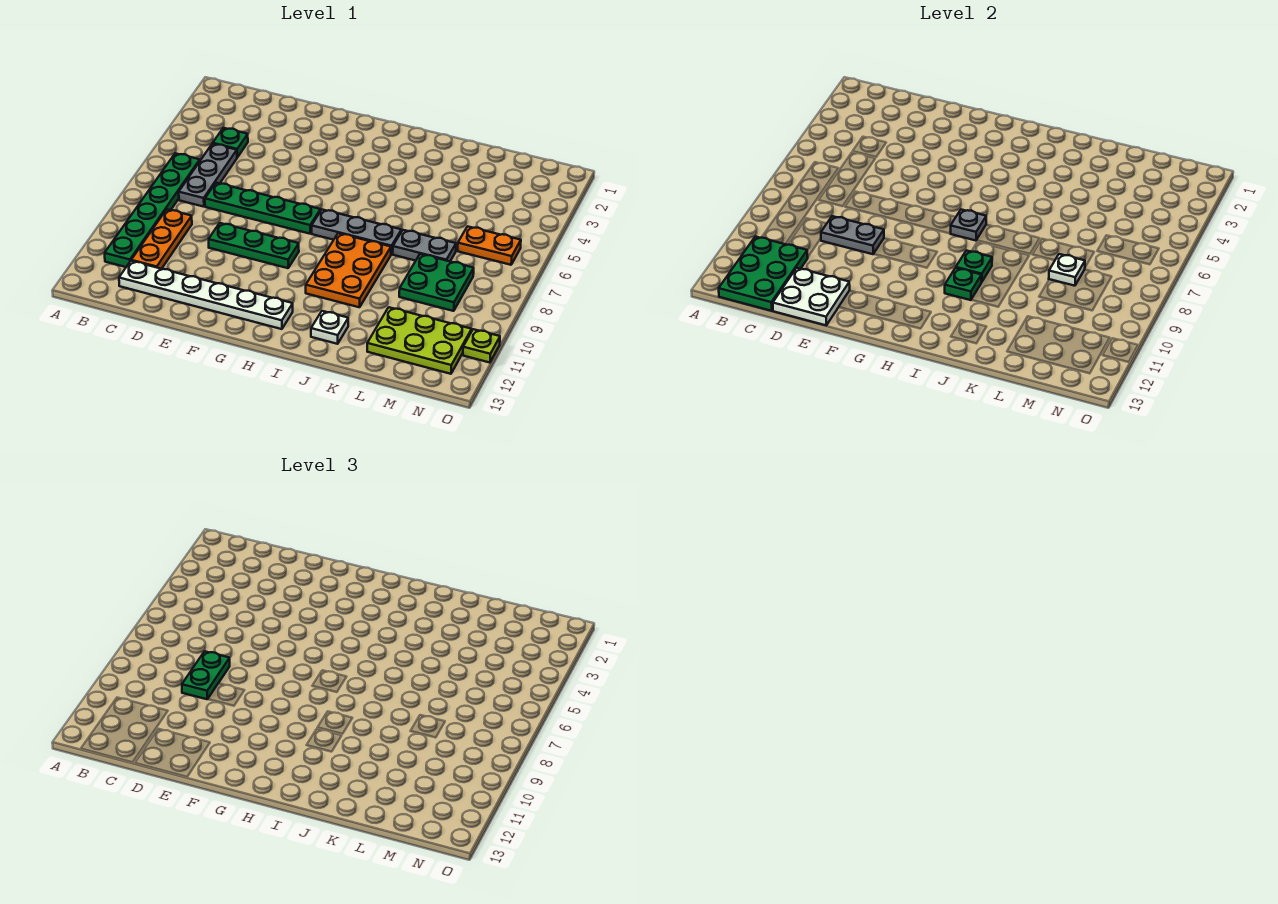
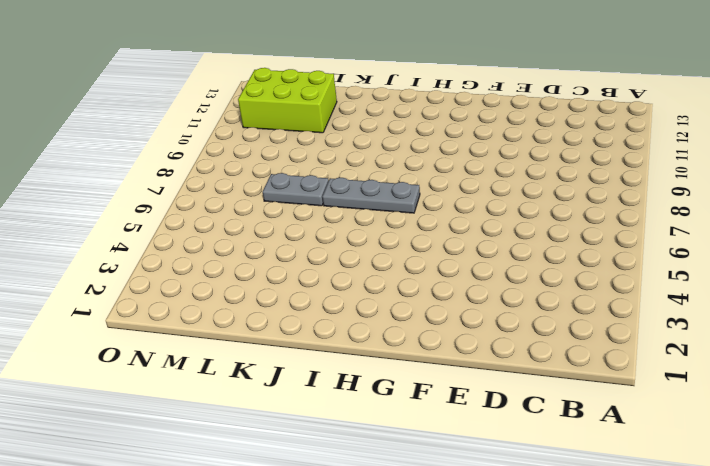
lime brick L11:N12 level 1 -> lime plate L11:N12 level 1
none -> green plate B6:B11 level 1
none -> green plate C4 level 1
none -> grey plate C5:C7 level 1

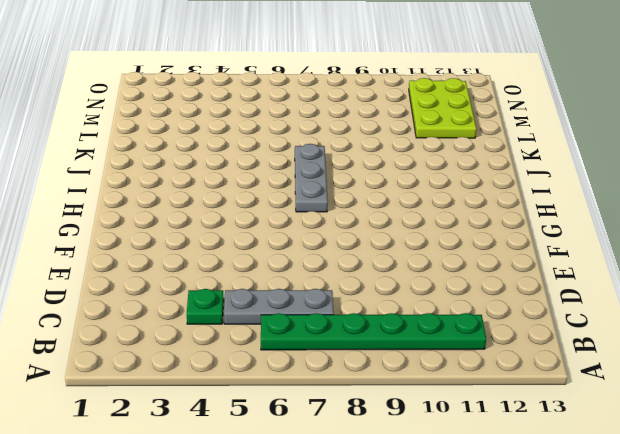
none -> orange plate C9:C11 level 1
none -> white plate C12:H12 level 1
none -> green plate D7:G7 level 1

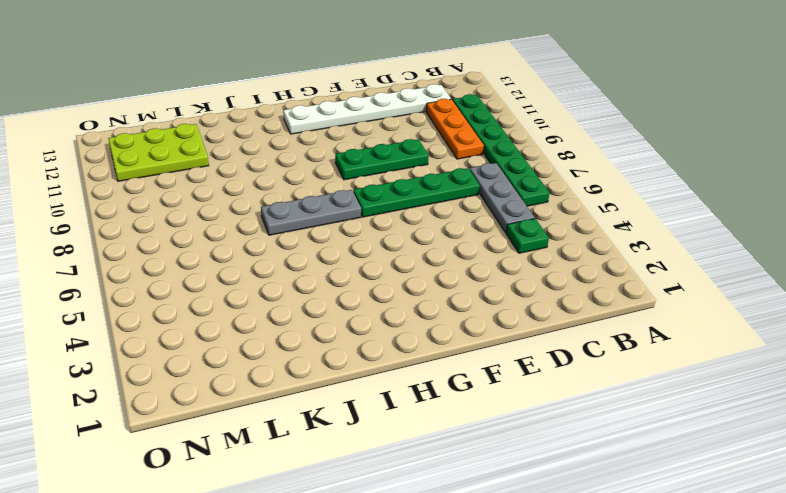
none -> orange plate I8:J10 level 1
none -> white plate J12 level 1
none -> grey plate K7:L7 level 1

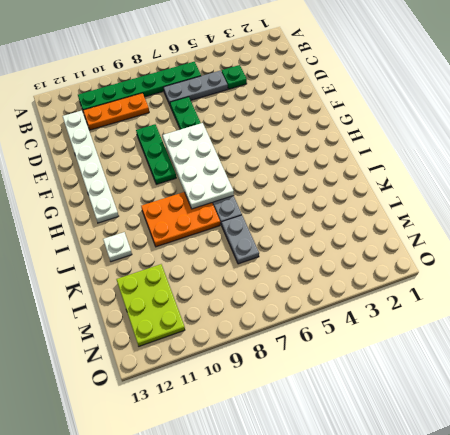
white plate F7:I8 level 2 -> grey plate H7 level 2
none -> green plate L8:M9 level 1
none -> orange plate M6:N6 level 1
none -> lime plate O11 level 1

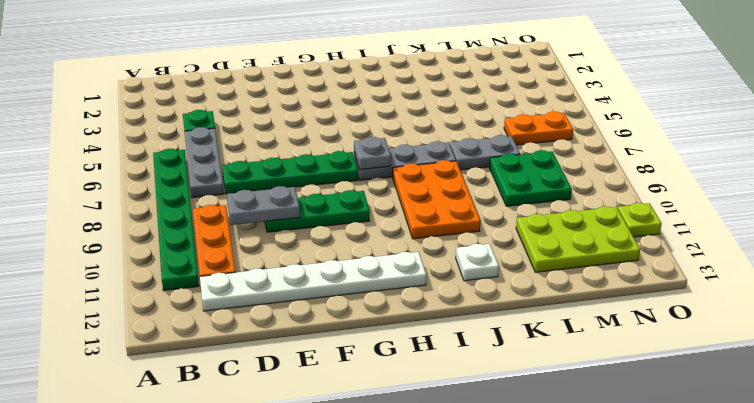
none -> green plate B11:C13 level 2
none -> white plate D12:E13 level 2
none -> green plate I9 level 2

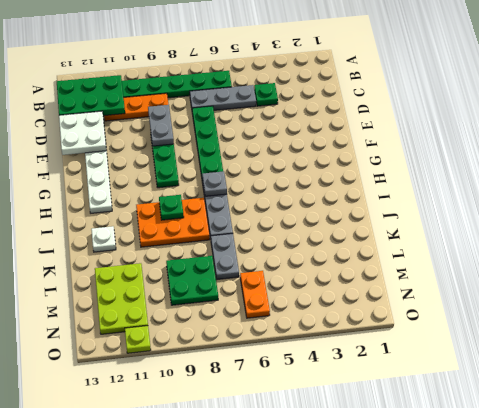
none -> green plate I10 level 2
none -> white plate L8 level 2
none -> green plate D8:D9 level 3

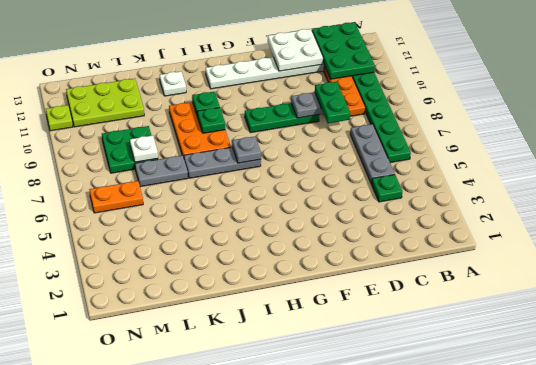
none -> green plate D7:G7 level 1

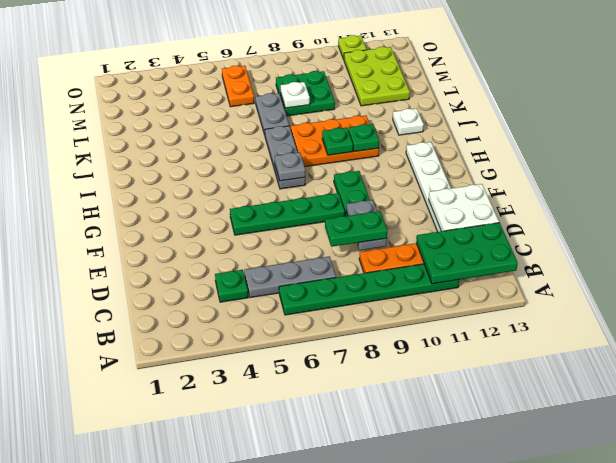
green plate F5:F8 level 1 -> green plate D7:G7 level 1

